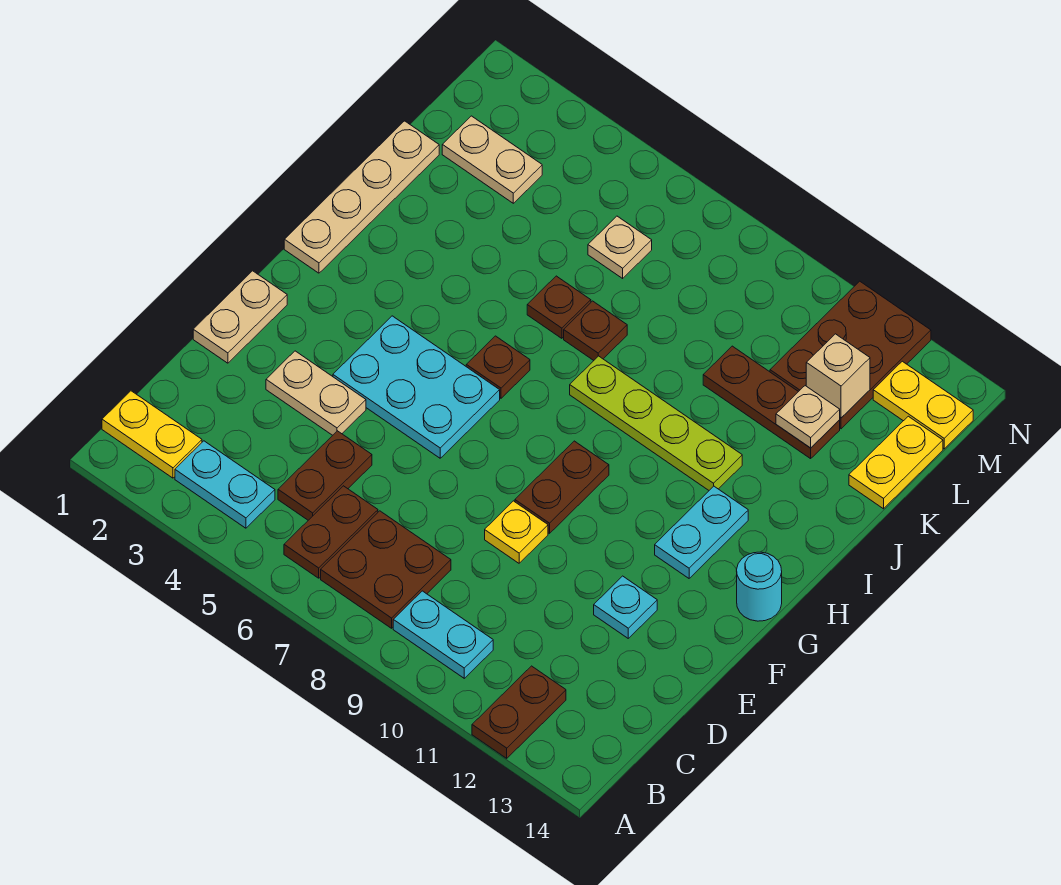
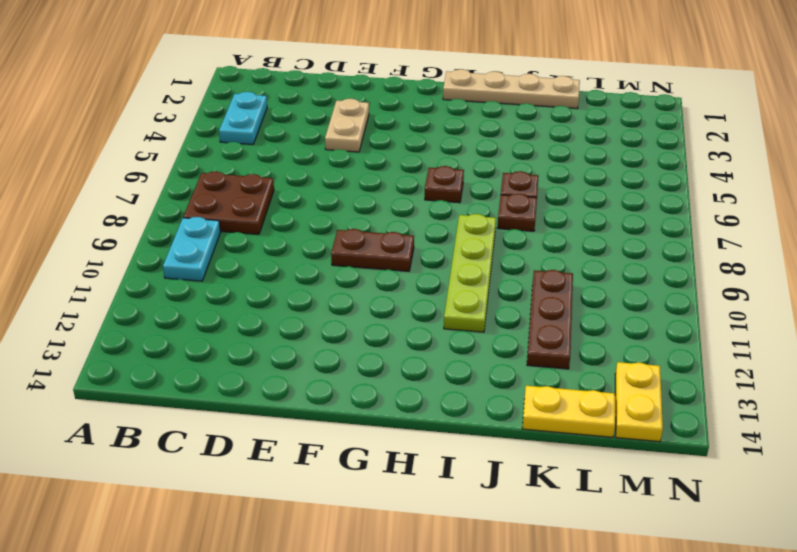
none -> brown plate A12:B12 level 1
none -> yellow plate B1:B2 level 1
none -> brown plate B6:C6 level 1

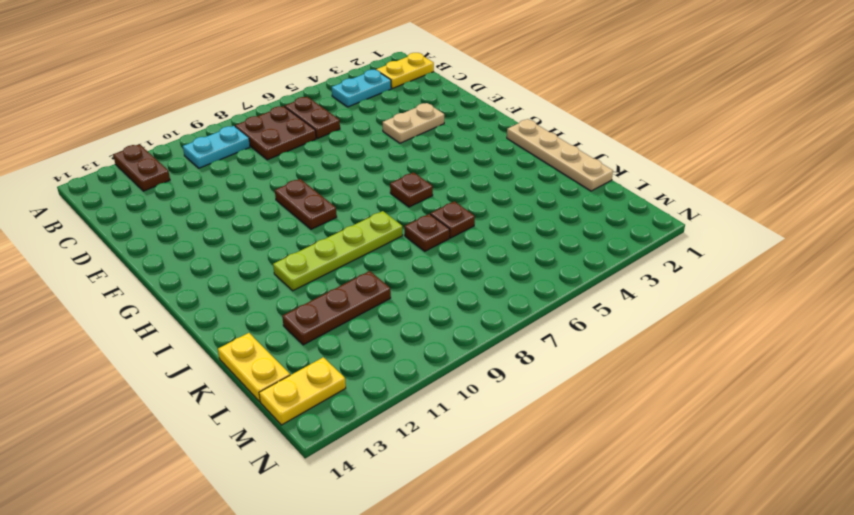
none -> brown plate C5:D5 level 1
none -> tan plate E1:F1 level 1
none -> yellow plate E9 level 1

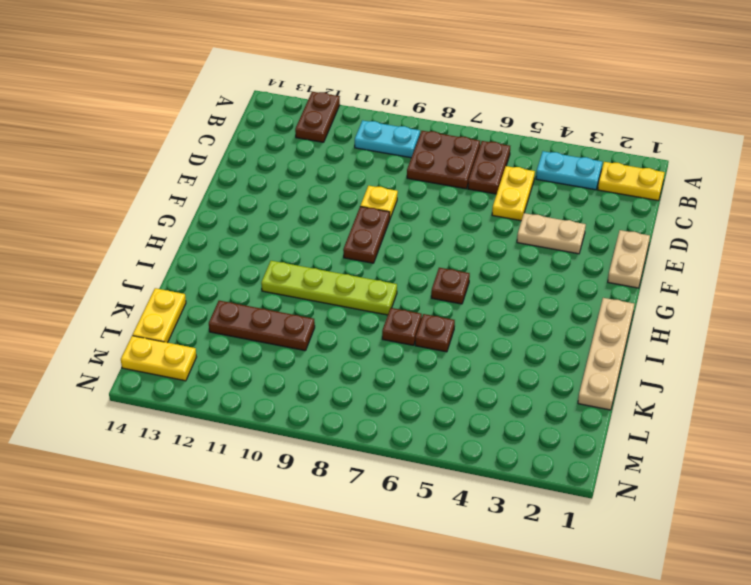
yellow plate C5:D5 level 1 -> brown plate C5:D5 level 1
none -> cyan plate E12 level 1
none -> cyan plate F4:G6 level 1
none -> cyan plate G12:H12 level 1

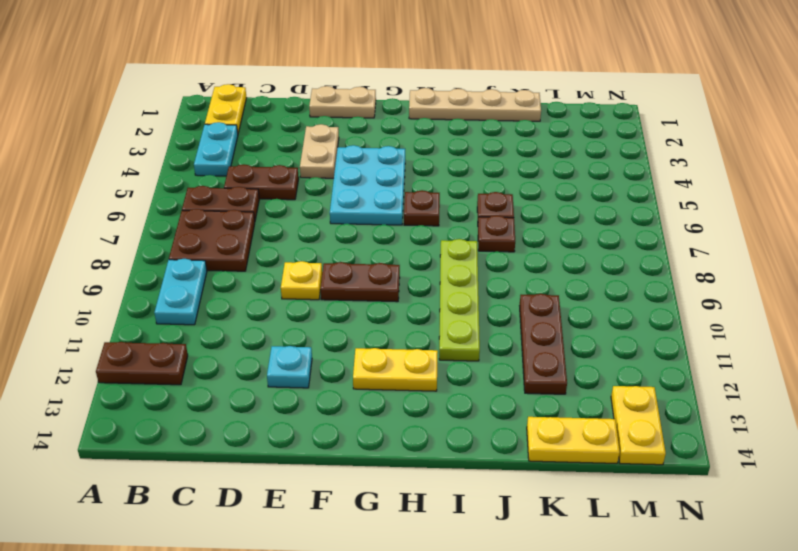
yellow plate G12:H12 level 1 -> cyan plate G12:H12 level 1
none -> cyan round brick G14 level 1
none -> tan plate L2:L3 level 1
none -> tan plate L6 level 1

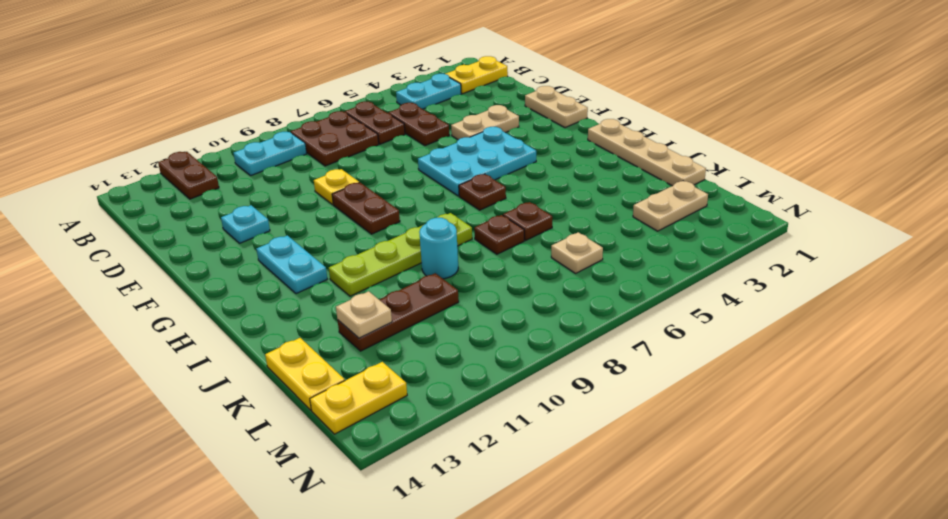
cyan round brick J9 level 1 -> cyan round brick G14 level 1
none -> brown plate L11:N12 level 1
none -> tan brick L12 level 2

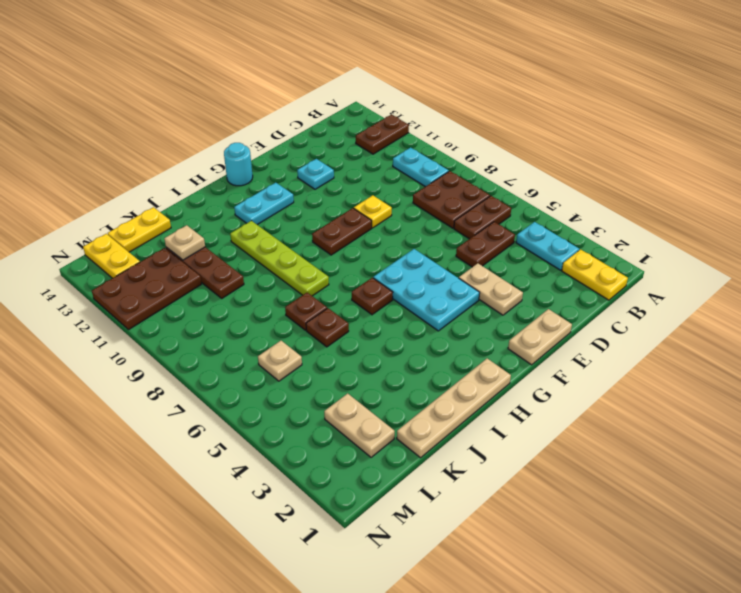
none -> tan brick L12 level 2

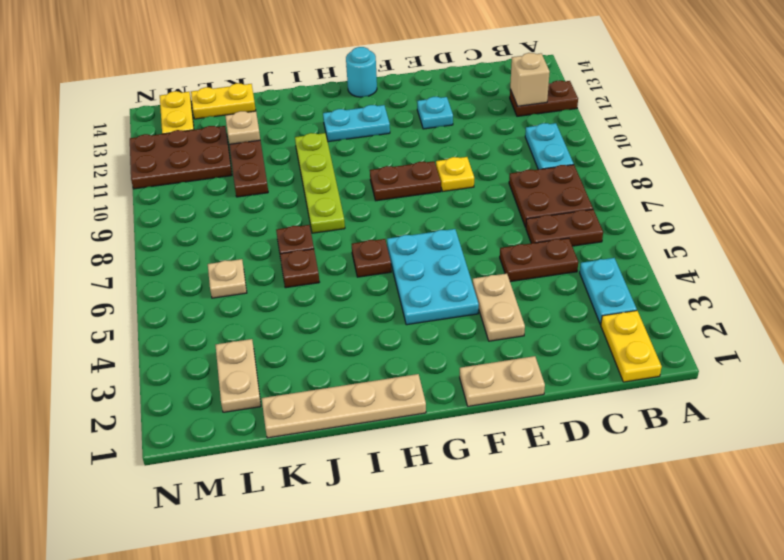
tan brick B12 level 2 -> tan brick L12 level 2

